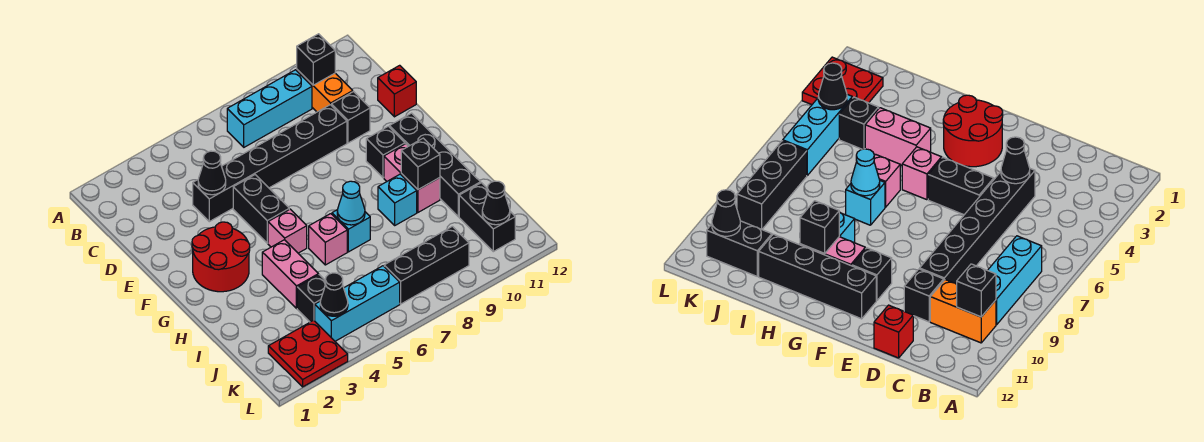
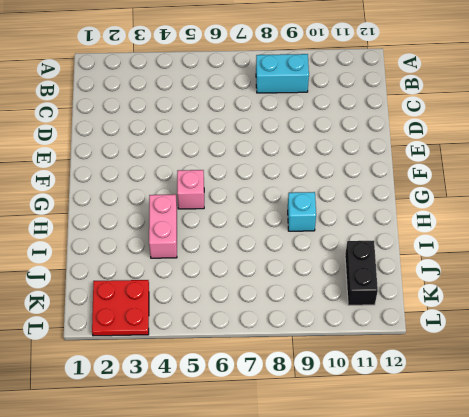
cyan brick B8:B9 level 1 -> cyan brick B7:B9 level 1
none -> orange brick B10:C10 level 1
none -> black brick D4:D9 level 1
none -> black brick D10 level 1

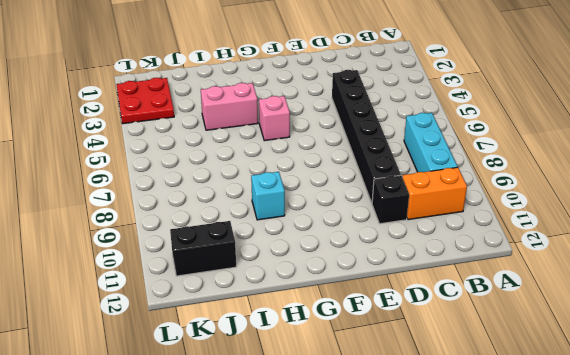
none -> red brick D12 level 1
none -> black brick E5:F5 level 1
none -> red round brick F2:G3 level 1

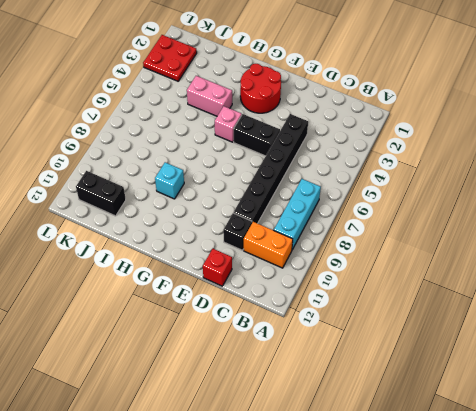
none -> black brick F10 level 1
none -> black brick F11:I11 level 1
none -> pink brick G10:H10 level 1

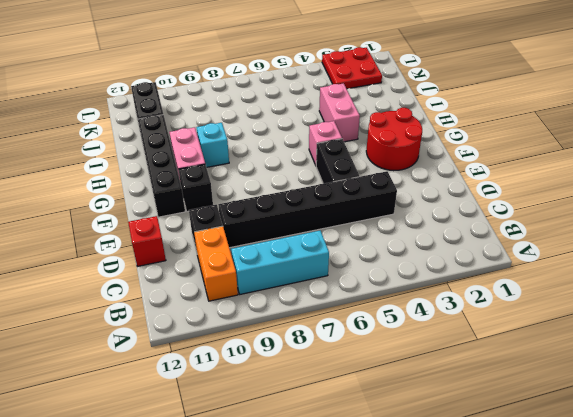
none -> pink brick H6 level 1
none -> cyan brick H7 level 1
none -> black brick J4 level 1

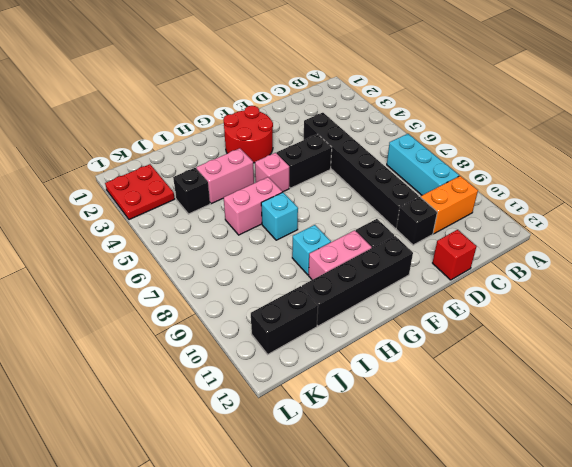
pink brick H6:I6 level 1 -> pink brick H6 level 1
none -> cyan brick K4:K6 level 1
none -> black brick K7:K9 level 1
none -> black brick B10 level 2

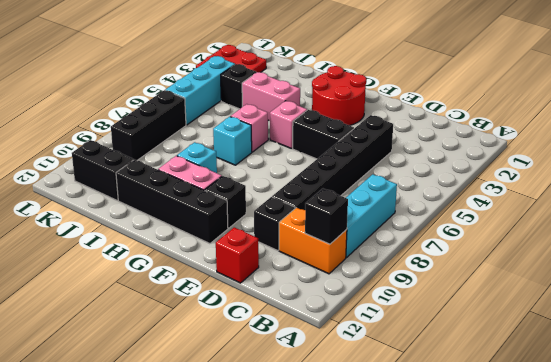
none -> black cone D4 level 2
none -> cyan cone H7 level 2
none -> black brick H10 level 2

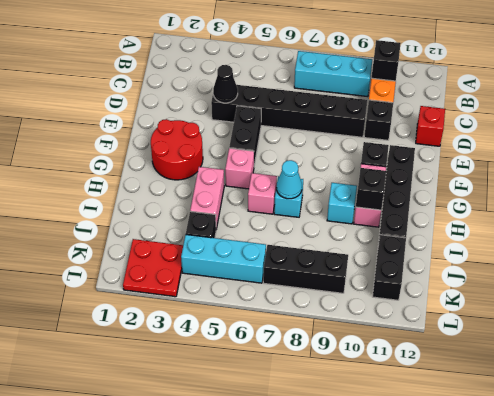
none -> black cone K4 level 2
none -> black cone K11 level 2

